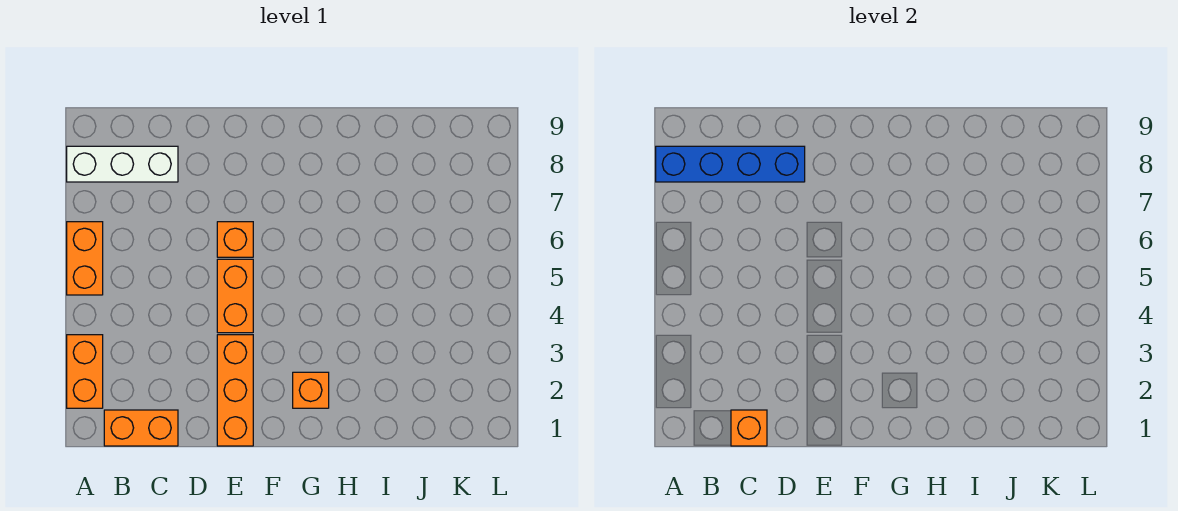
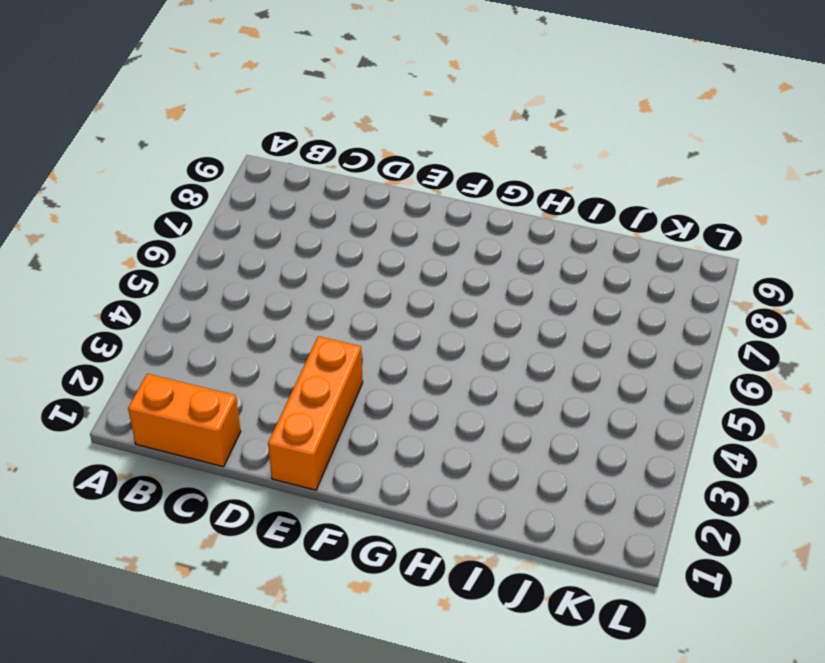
none -> orange brick A2:A3 level 1
none -> orange brick A5:A6 level 1

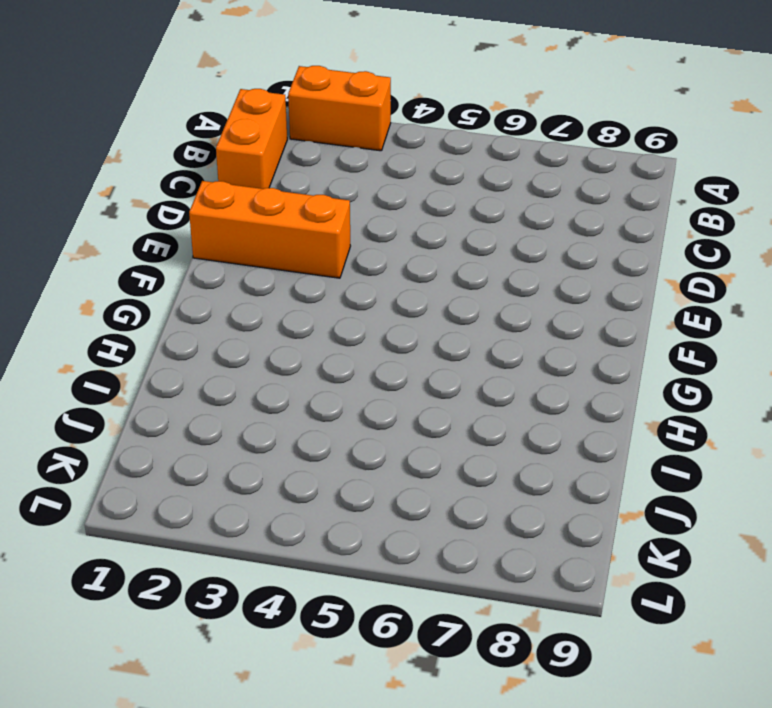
none -> orange brick A5:A6 level 1
none -> white brick A8:C8 level 1

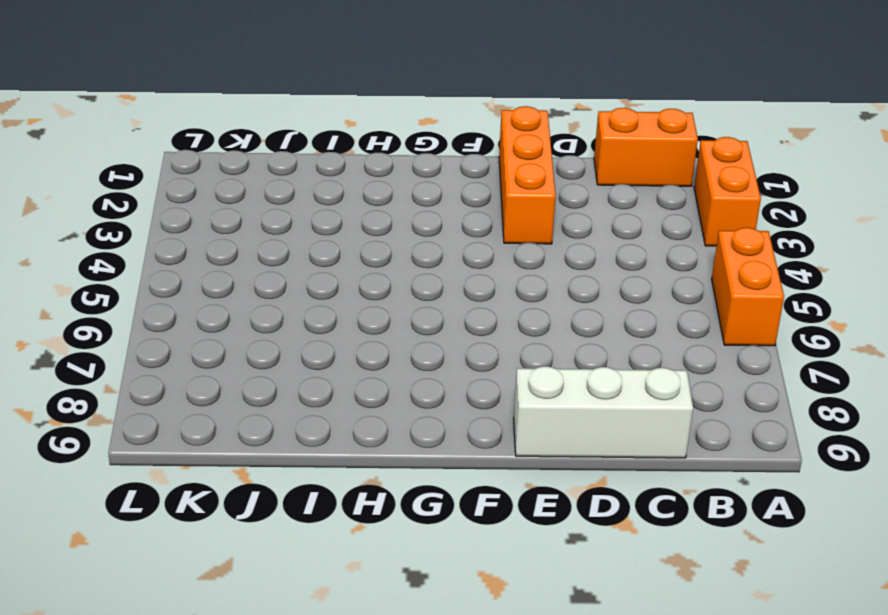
white brick C9:E9 level 1 -> white brick A8:C8 level 1
none -> orange brick E4:E5 level 1
none -> orange brick E6 level 1

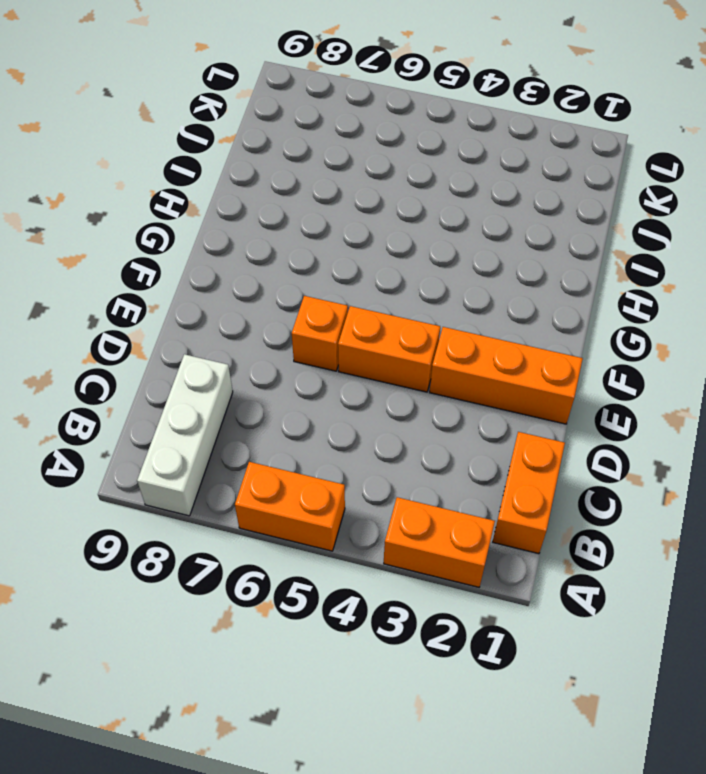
none -> orange brick G2 level 1
none -> blue brick A8:D8 level 2

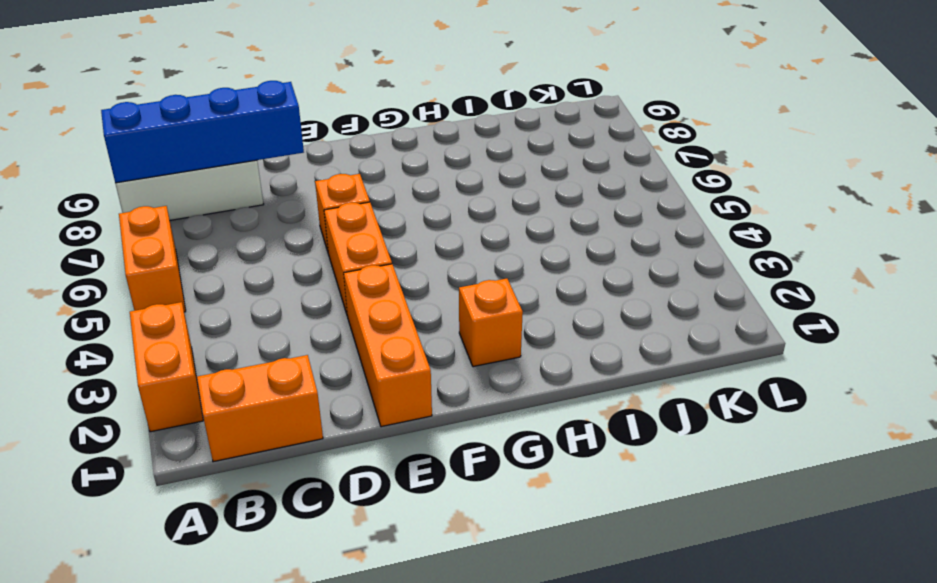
none -> orange brick C1 level 2

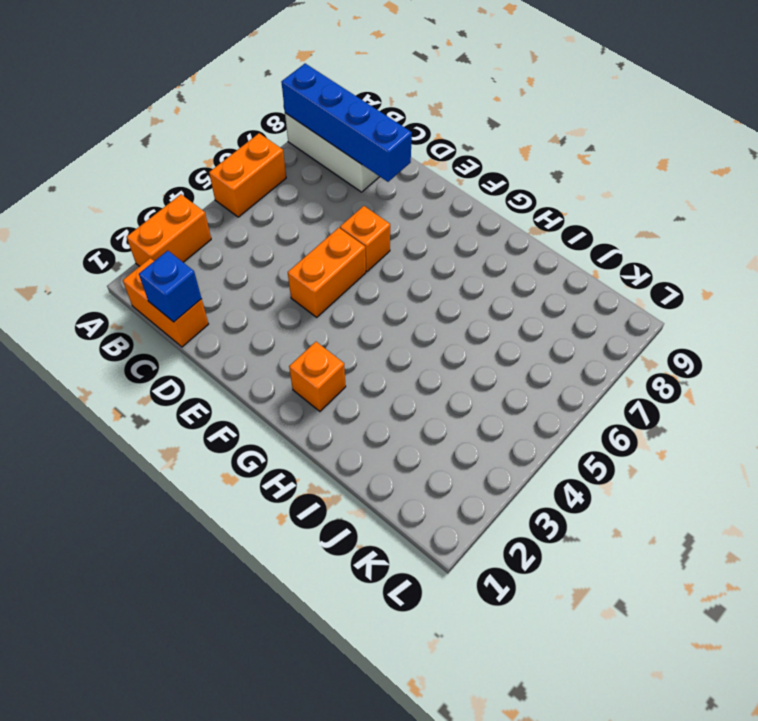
blue brick C1 level 2 -> orange brick C1 level 2
none -> orange brick E1:E3 level 1

